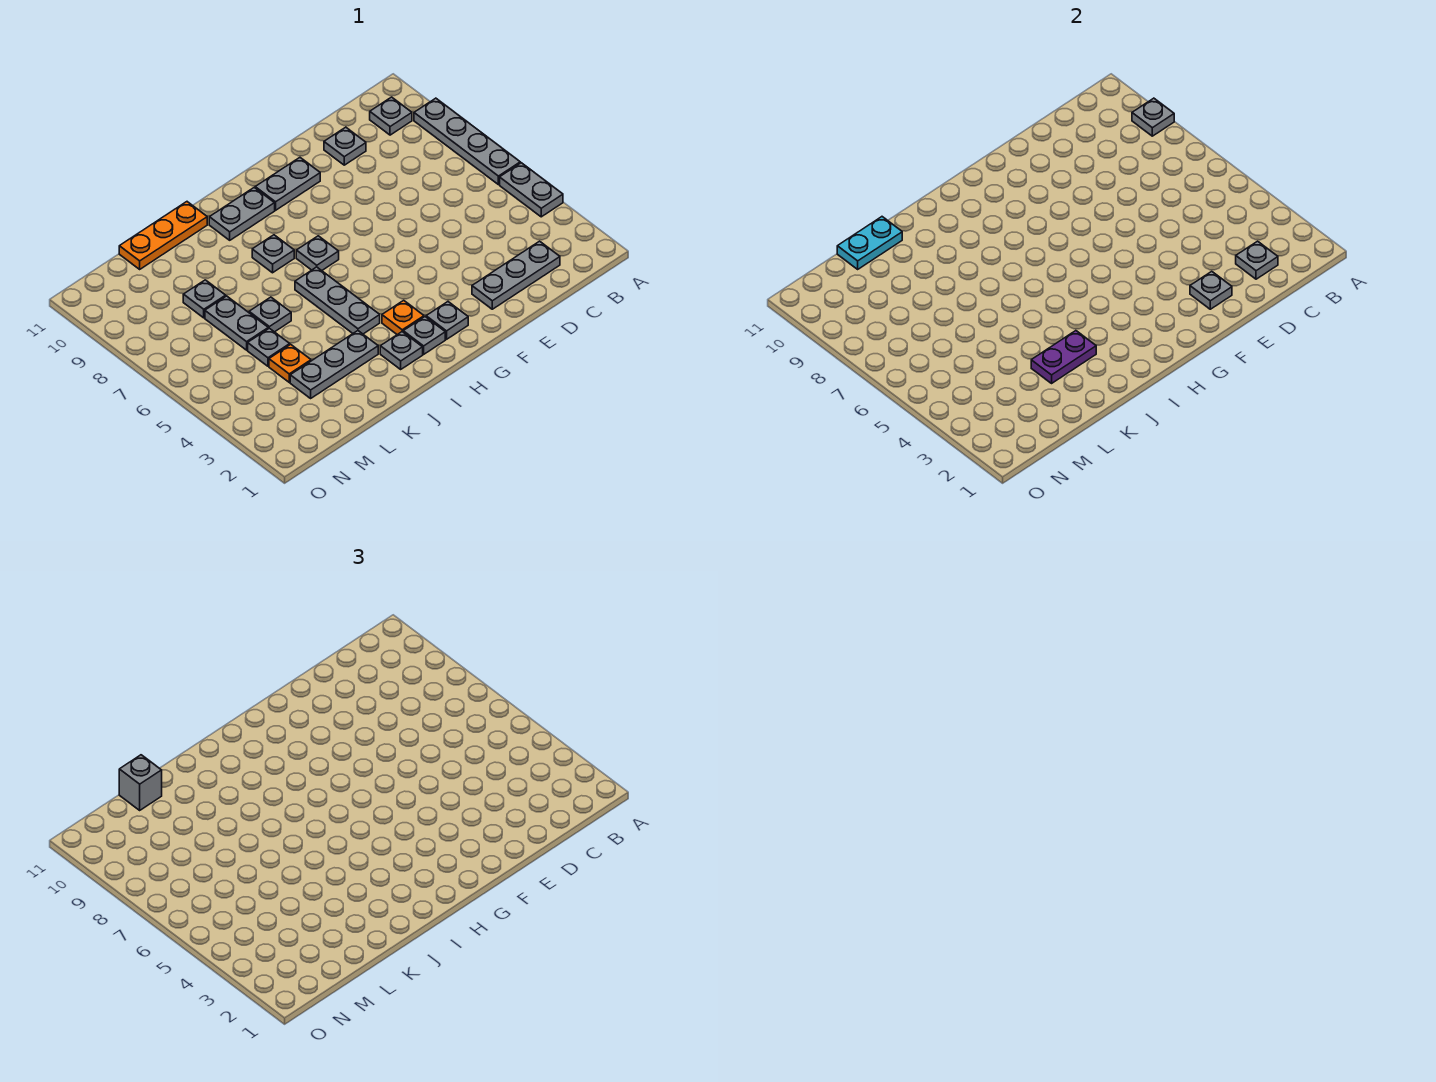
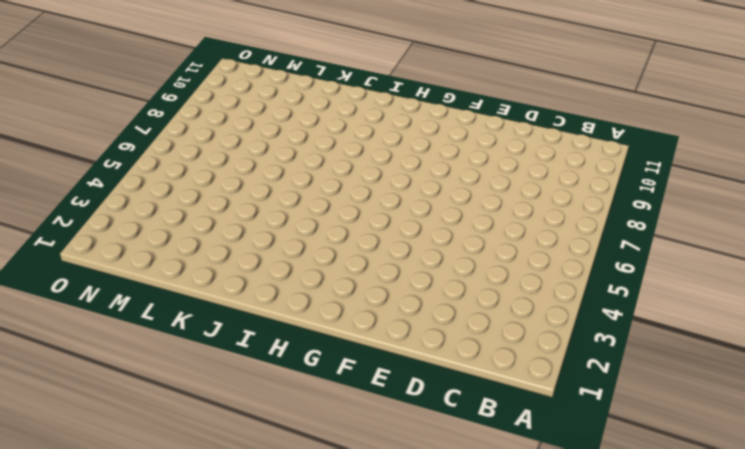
none -> grey plate A4:A5 level 1
none -> grey plate A6:A9 level 1
none -> grey plate B10 level 1

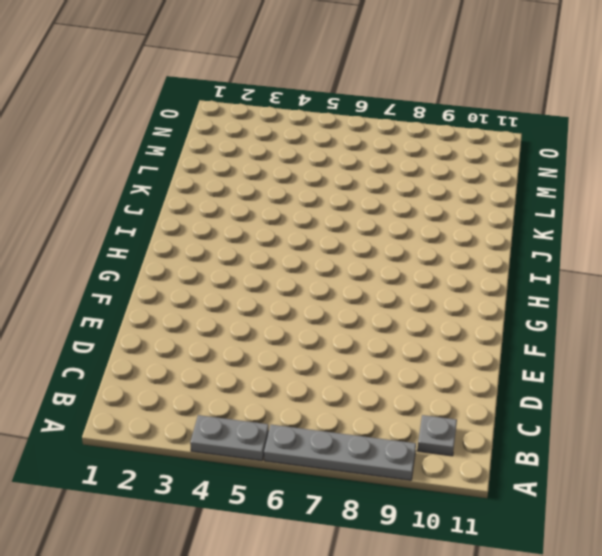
none -> grey plate C2:E2 level 1
none -> grey plate D10 level 1
none -> grey plate F10:G10 level 1

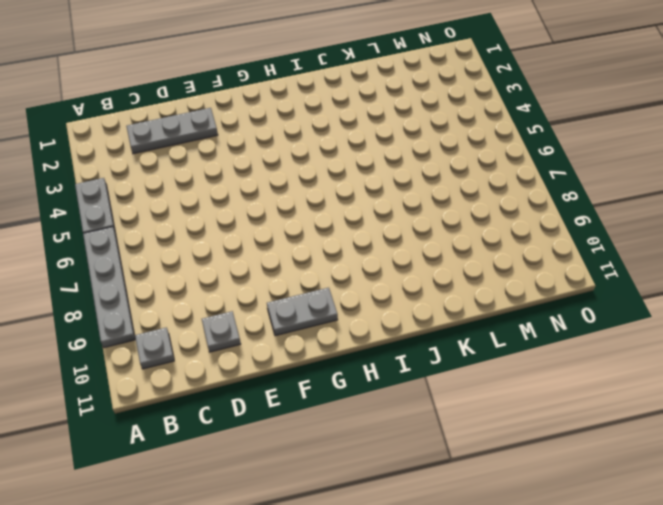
none -> grey plate G2 level 1
none -> grey plate H2 level 1
none -> orange plate H3 level 1

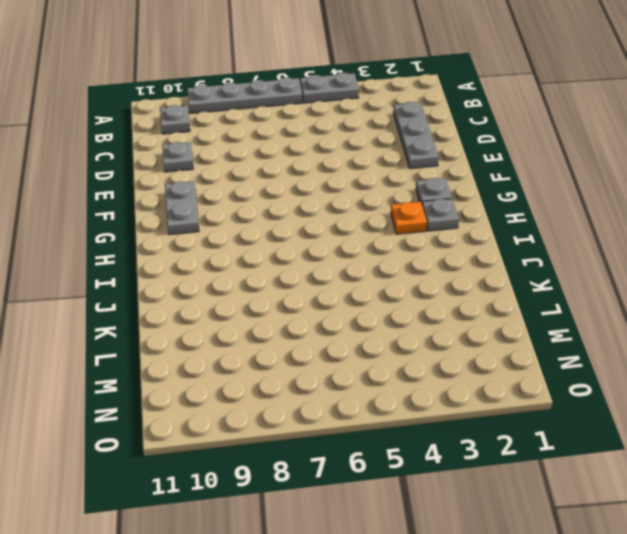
none -> grey plate H7 level 1
none -> grey plate H10:I10 level 1
none -> grey plate I2 level 1

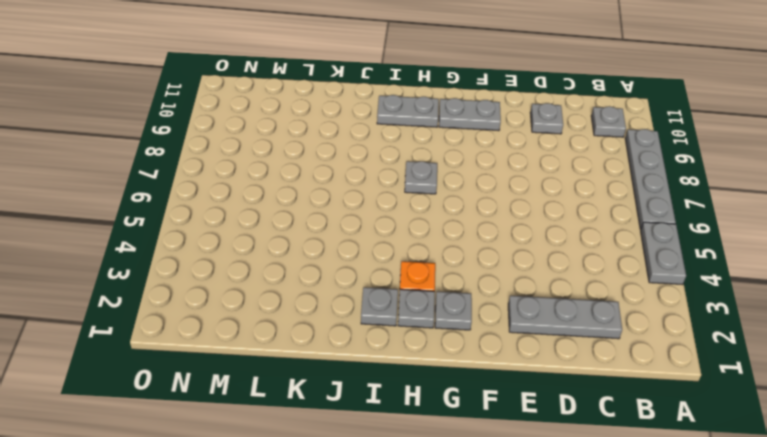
none -> grey plate I4:I6 level 1
none -> grey plate I8 level 1
none -> grey plate J3:L3 level 1

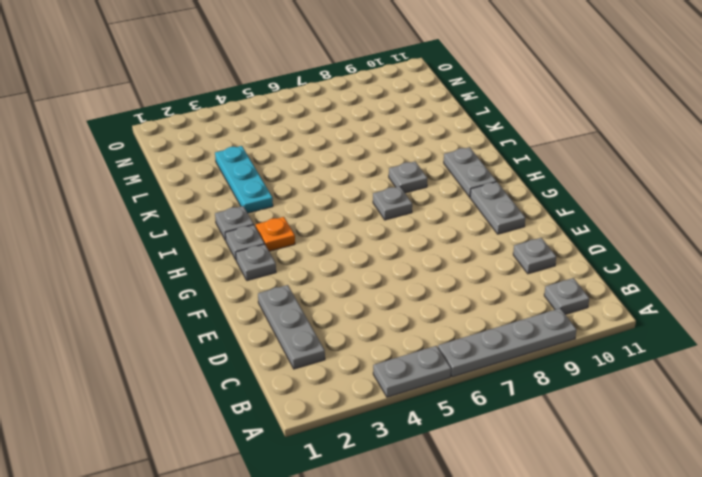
cyan plate J3:L3 level 1 -> grey plate J3:L3 level 1
none -> grey plate I4:I6 level 1
none -> orange plate J11:L11 level 1
none -> grey plate K6 level 1

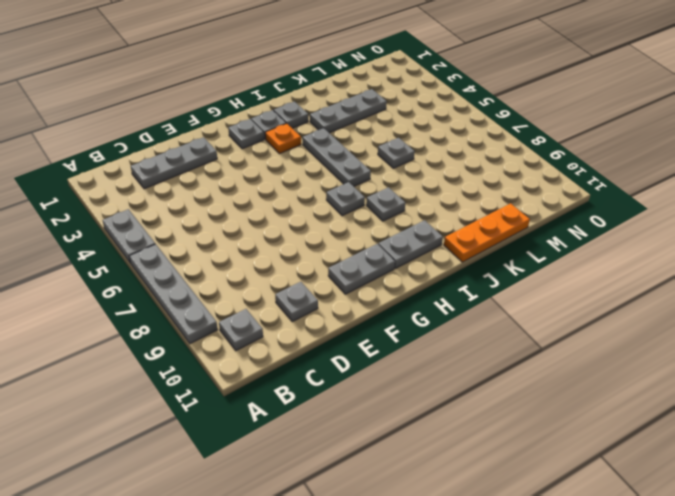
none -> orange plate L4 level 1
none -> grey plate L5 level 1
none -> grey plate L6:L7 level 1

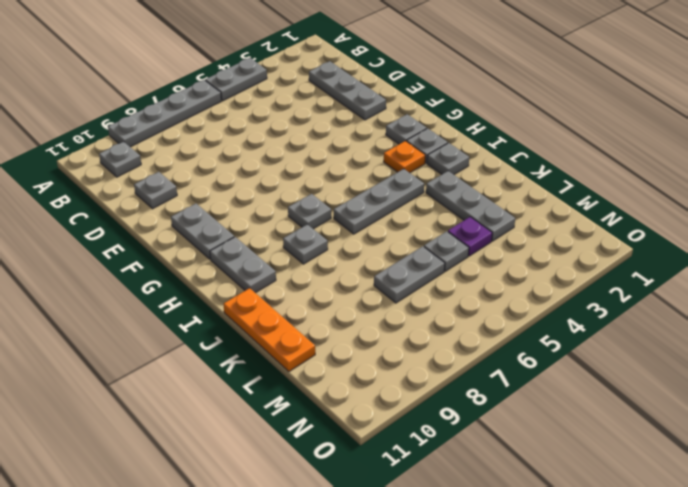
purple plate L4 level 1 -> orange plate L4 level 1
none -> grey plate K6 level 1
none -> grey plate L8 level 1
none -> grey plate A9 level 2

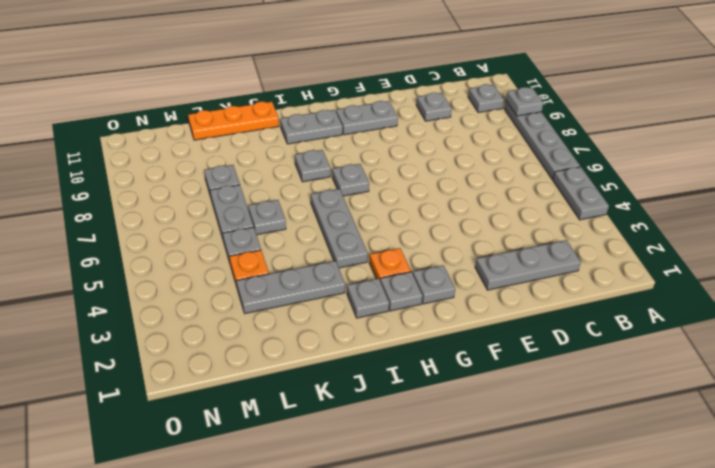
none -> grey plate C2 level 2
none -> grey plate E2 level 2
none -> purple plate J3:K3 level 2

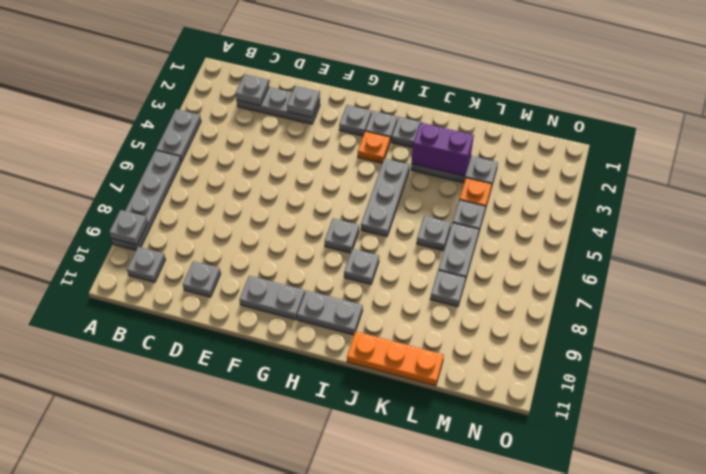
purple brick J3:K3 level 2 -> purple plate J3:K3 level 2
none -> cyan plate K11:L11 level 2
none -> grey brick L11 level 3

